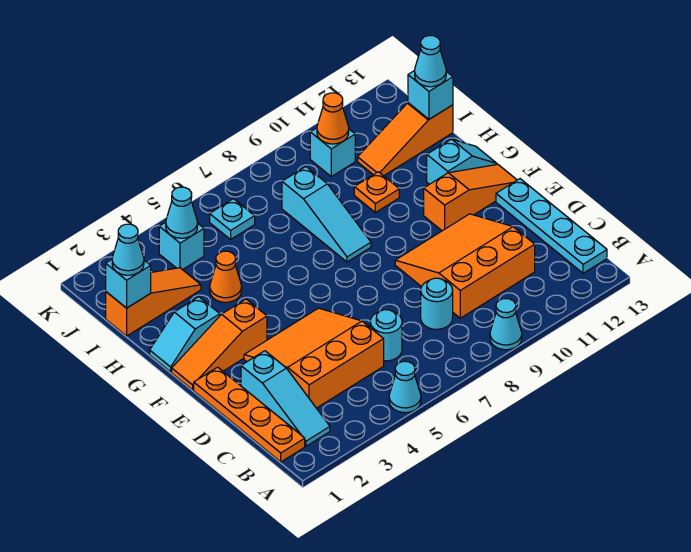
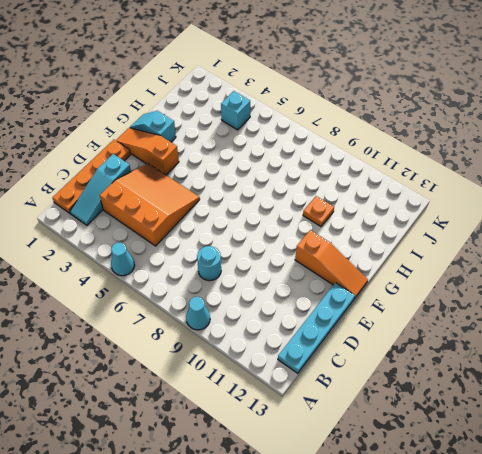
none -> cyan round brick C6 level 1
none -> orange slope C9:E11 level 1 top C
none -> cyan slope G8:I8 level 1 top I

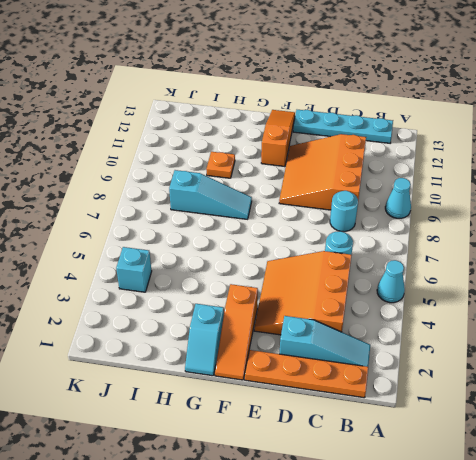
none -> cyan slope G12:G13 level 1 top 12
none -> orange cone H4 level 1
none -> orange slope I1:I3 level 1 top 1

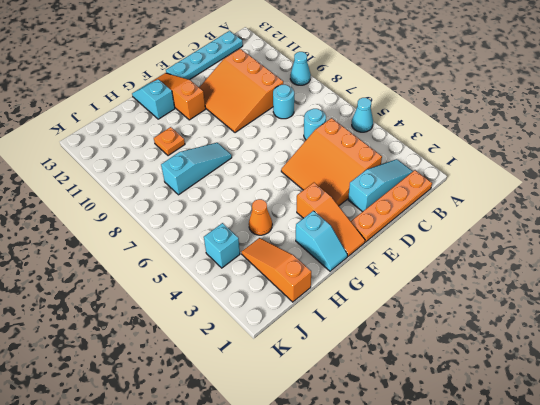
none -> orange slope I11:I13 level 1 top 13
none -> cyan plate J6 level 1
none -> cyan brick J10 level 1

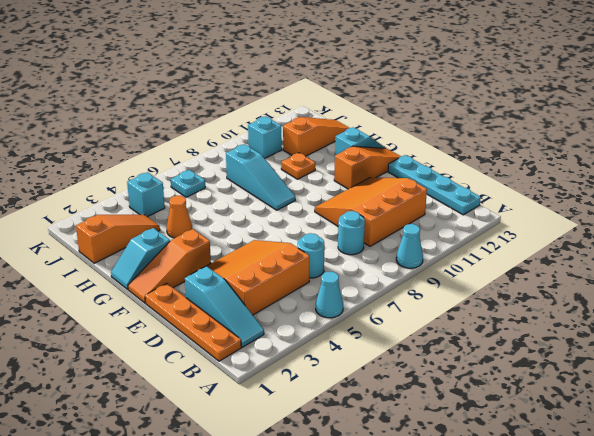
orange slope I11:I13 level 1 top 11 -> orange slope I11:I13 level 1 top 13
none -> cyan brick I1 level 2
none -> cyan brick I13 level 2
none -> cyan cone J4 level 2

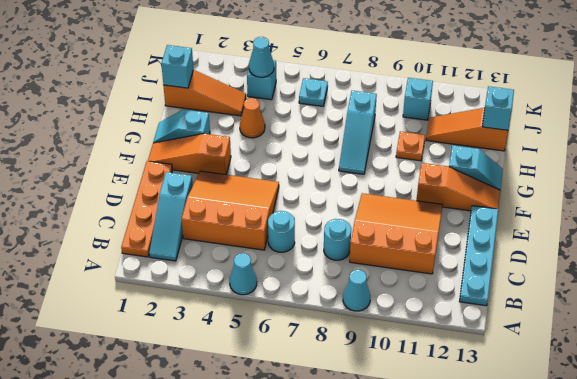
none -> orange cone J10 level 2
none -> cyan cone I1 level 3
none -> cyan cone I13 level 3

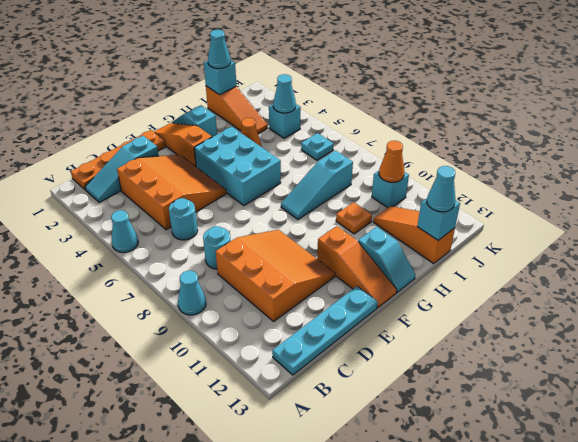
cyan brick F4:G6 level 1 -> none

